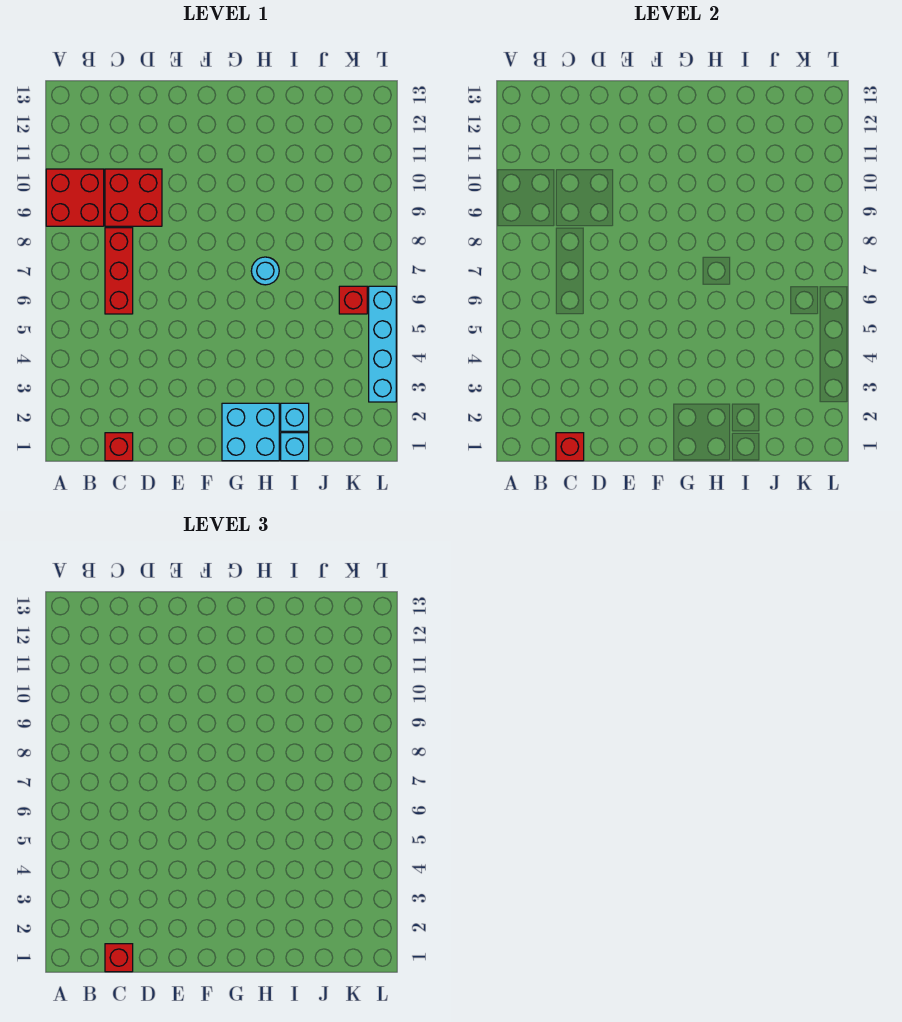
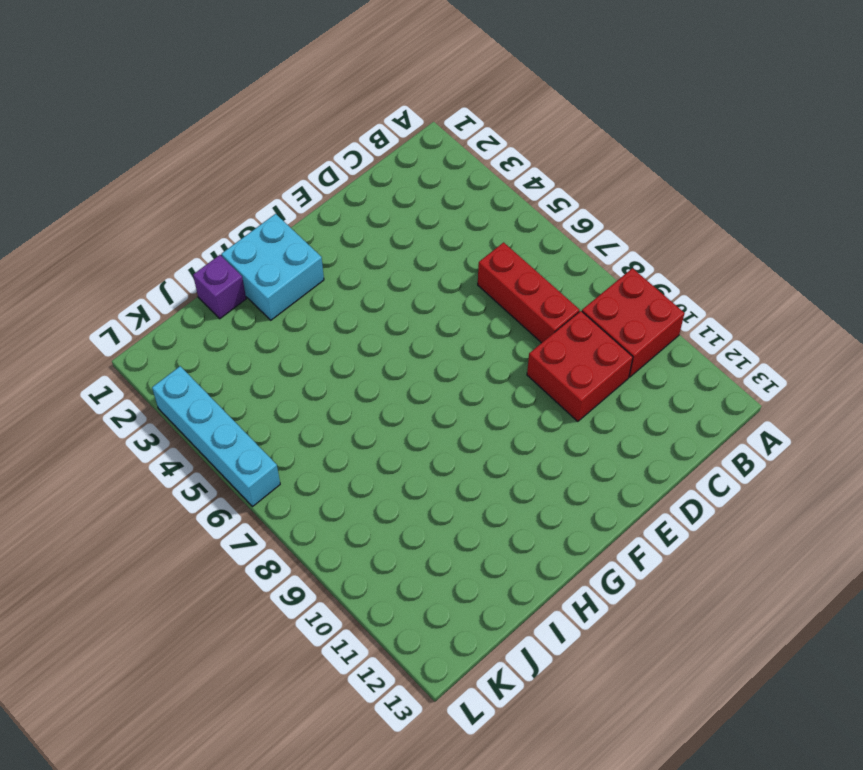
purple brick I1 level 1 -> cyan brick I1 level 1
none -> red brick C1 level 1
none -> cyan round brick H7 level 1
none -> cyan brick I2 level 1

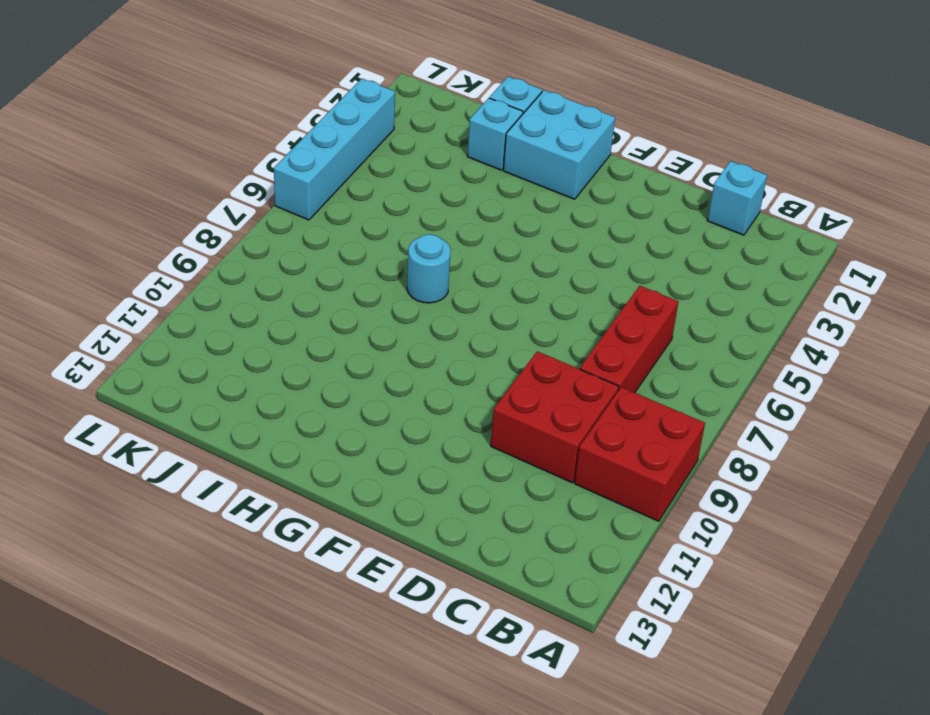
cyan brick C1 level 1 -> red brick C1 level 1
none -> red brick K6 level 1
none -> red brick C1 level 2
none -> red brick C1 level 3

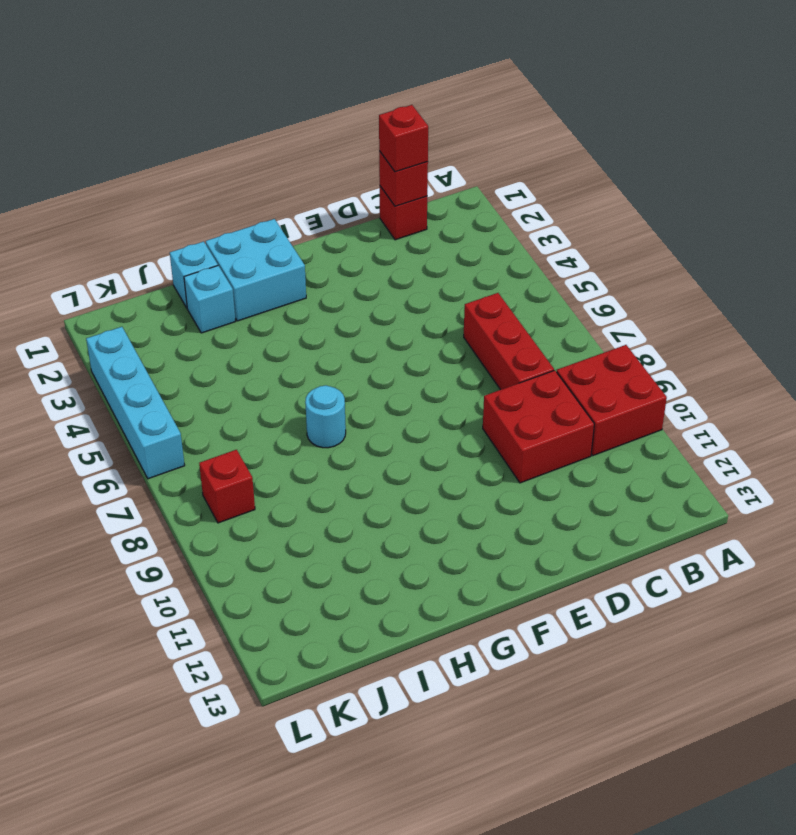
red brick K8 level 1 -> red brick K6 level 1

